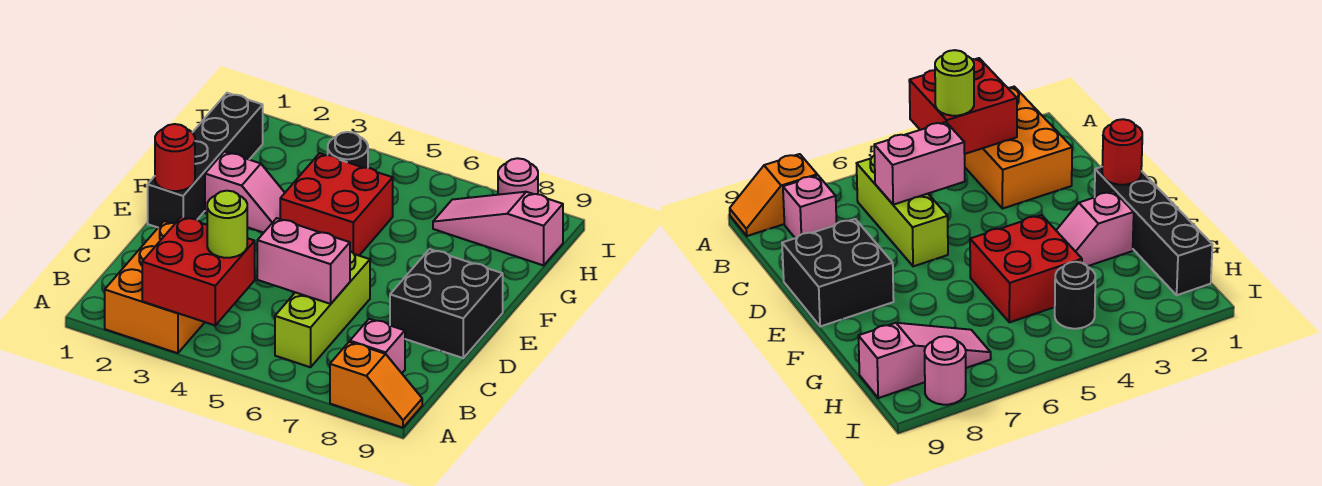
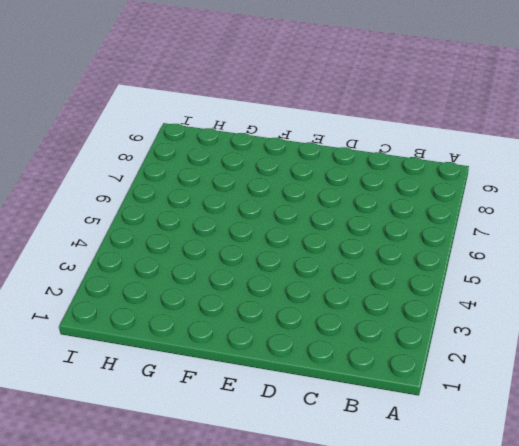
none -> orange brick A2:C3 level 1
none -> orange slope A8:A9 level 1 top 8
none -> lime brick B6:D6 level 1

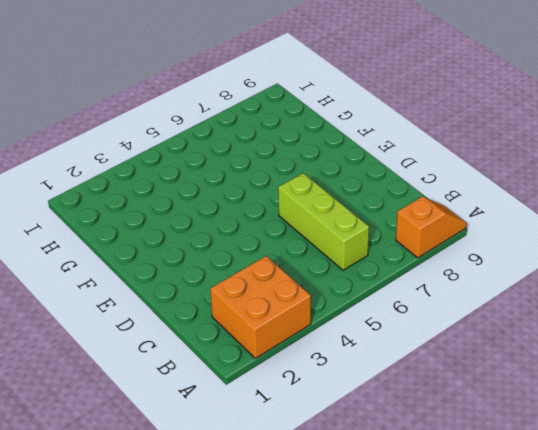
orange brick A2:B3 level 1 -> orange brick A2:C3 level 1
none -> pink brick B8 level 1
none -> black brick D8:E9 level 1
none -> black brick E1:H1 level 1

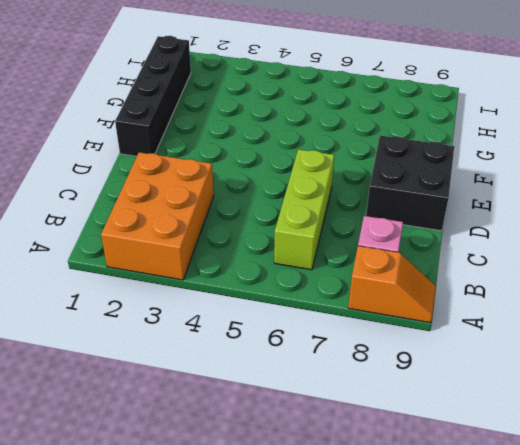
none -> pink slope F2:F3 level 1 top 2
none -> red brick F4:G5 level 1
none -> black round brick H4 level 1

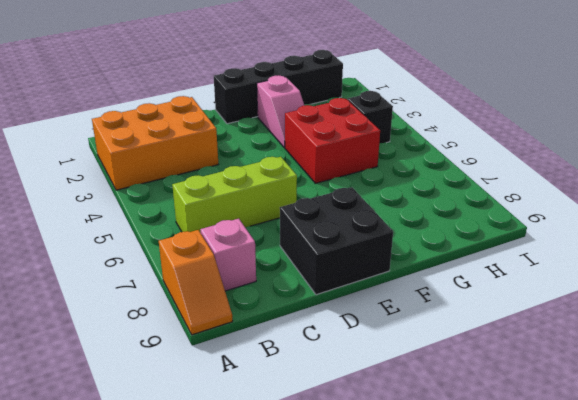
black brick H4 level 1 -> black round brick H4 level 1
none -> pink slope H7:H9 level 1 top 9
none -> pink round brick I8 level 1
none -> red brick A3:B4 level 2

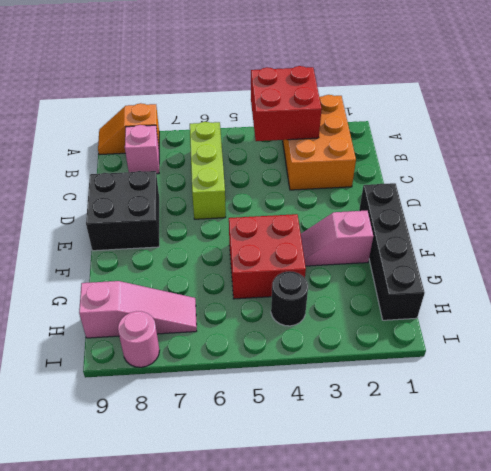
none -> pink brick C5:C6 level 2
none -> red round brick E1 level 2
none -> lime round brick B4 level 3

